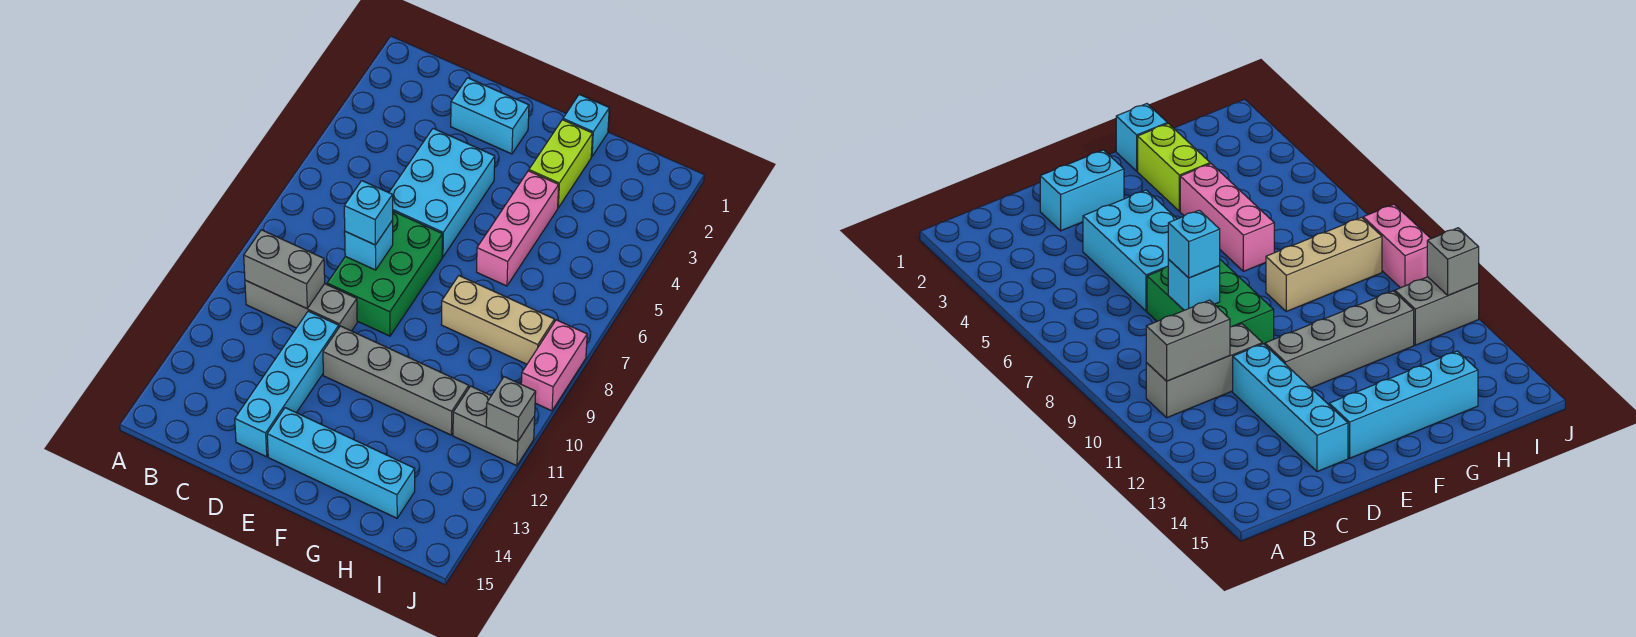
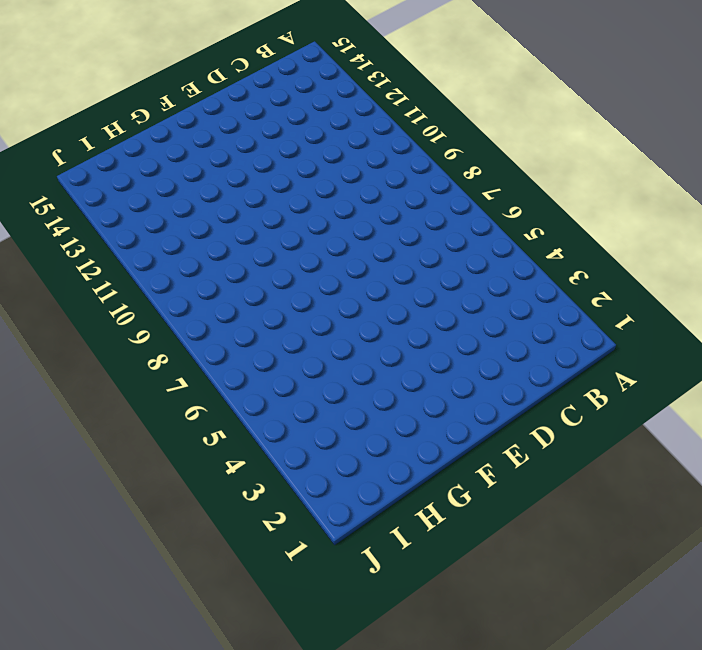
none -> grey brick B10:D10 level 1
none -> cyan brick D2:E2 level 1
none -> cyan brick D4:E6 level 1

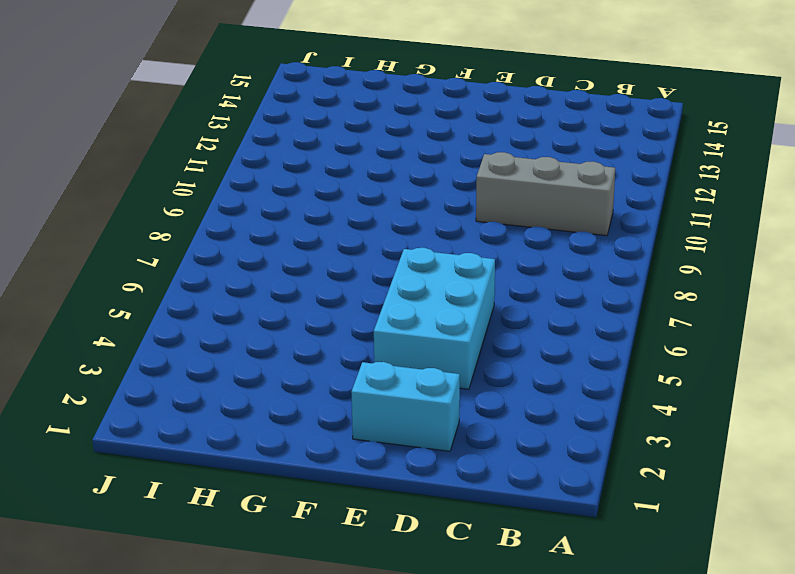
none -> green brick D7:E9 level 1
none -> cyan brick D11:D14 level 1
none -> grey brick E11:H11 level 1

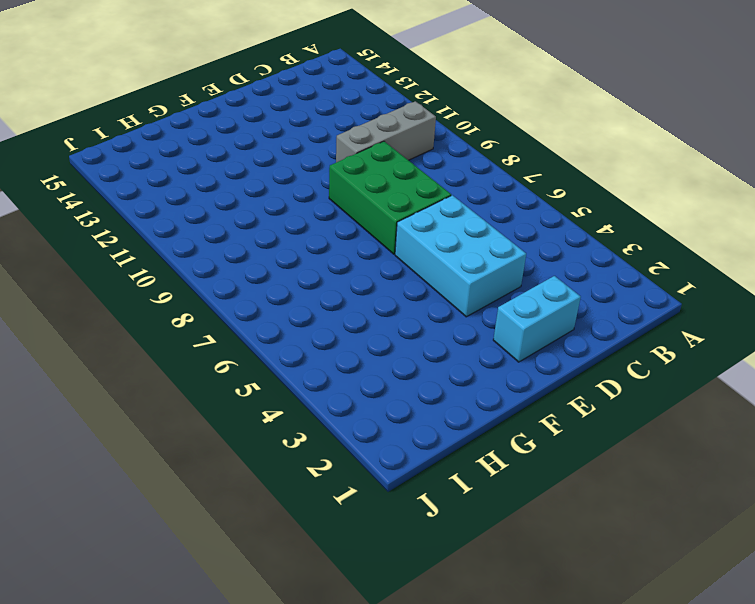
none -> cyan brick D11:D14 level 1
none -> grey brick E11:H11 level 1
none -> cyan brick E14:H14 level 1

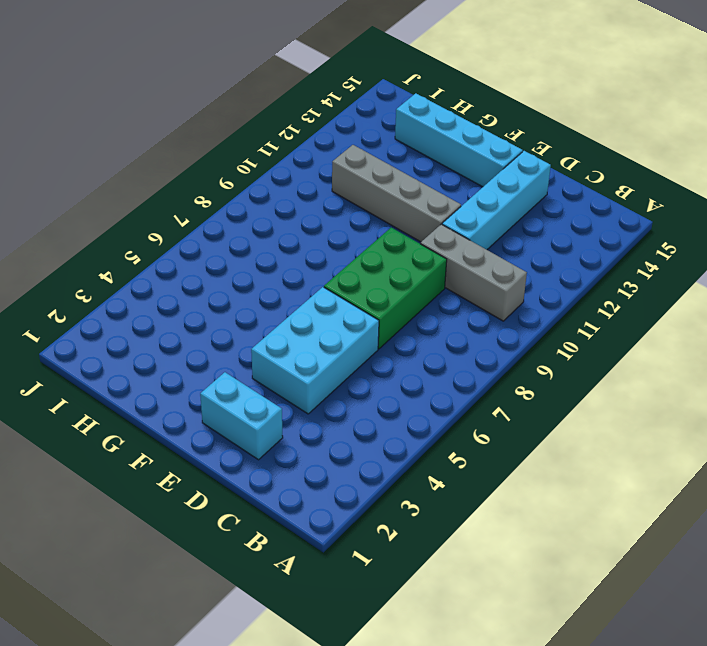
none -> cyan brick G1 level 1
none -> lime brick G2:G3 level 1
none -> pink brick G4:G6 level 1

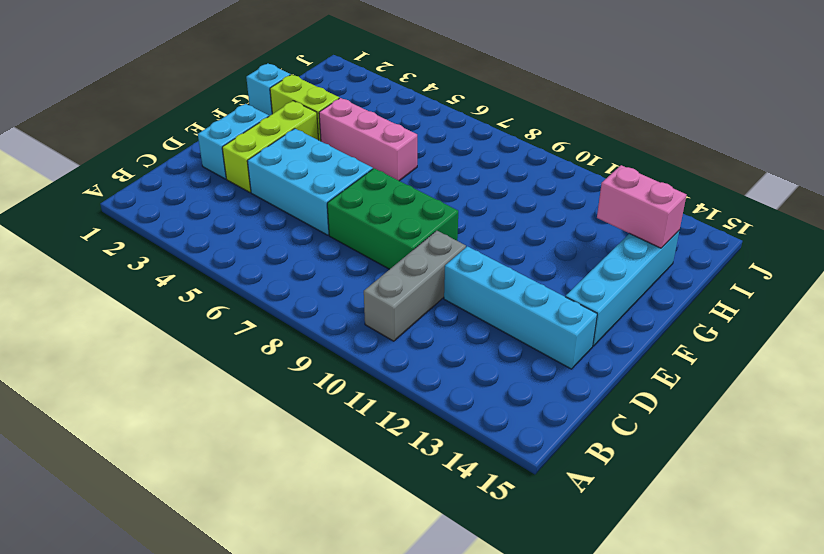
lime brick D3:F3 level 1 -> none
pink brick H13:H14 level 2 -> pink brick J8:J9 level 1
none -> grey brick E11:H11 level 1
none -> tan brick G8:I8 level 1
none -> grey brick I11:J11 level 1

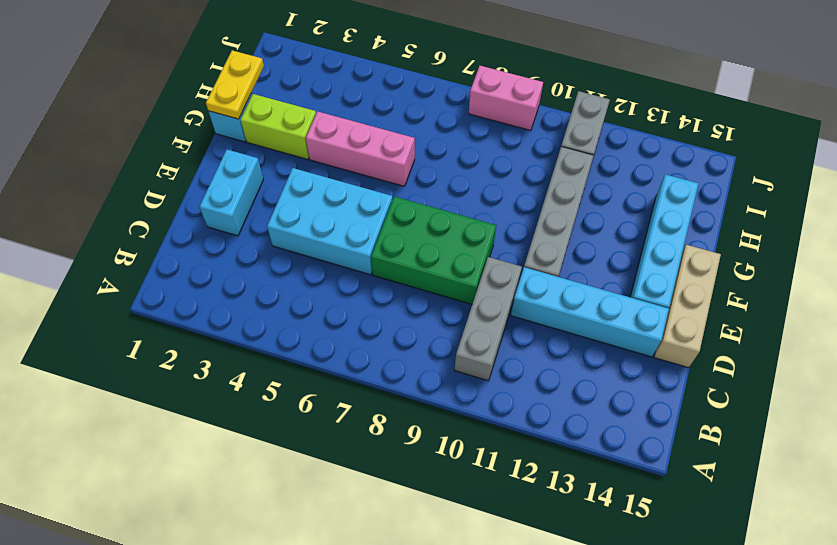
tan brick D15:F15 level 1 -> tan brick G8:I8 level 1
yellow plate G1:H1 level 2 -> none
none -> grey brick B10:C10 level 2
none -> cyan brick D8 level 2
none -> grey brick J11 level 2

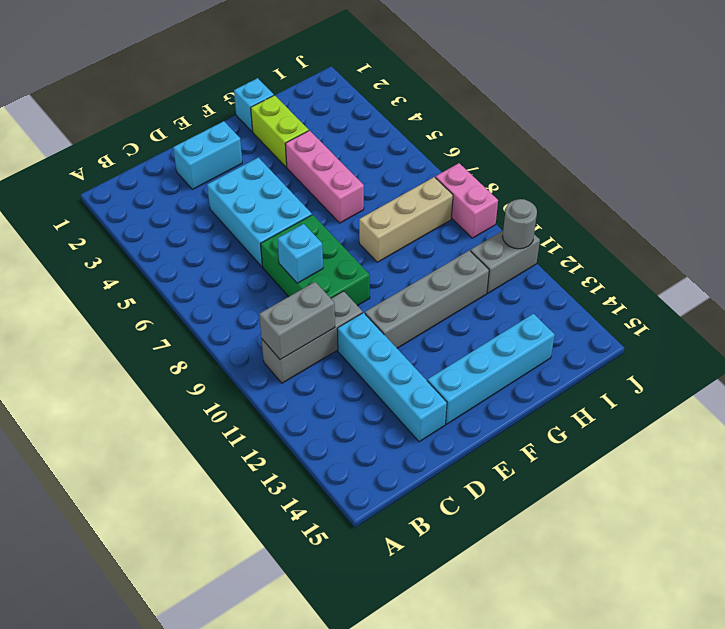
grey round brick J11 level 2 -> grey brick J11 level 2
none -> cyan brick D8 level 3

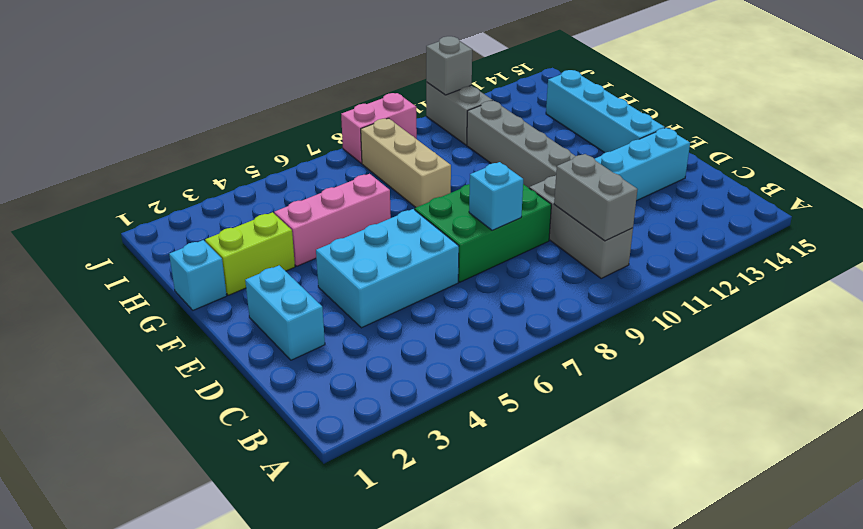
none -> cyan brick D8 level 3

